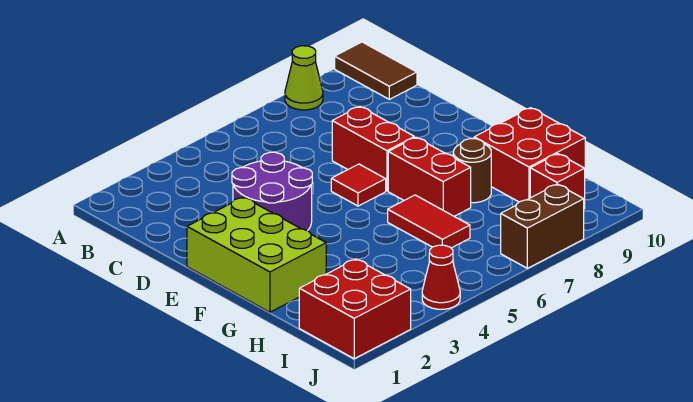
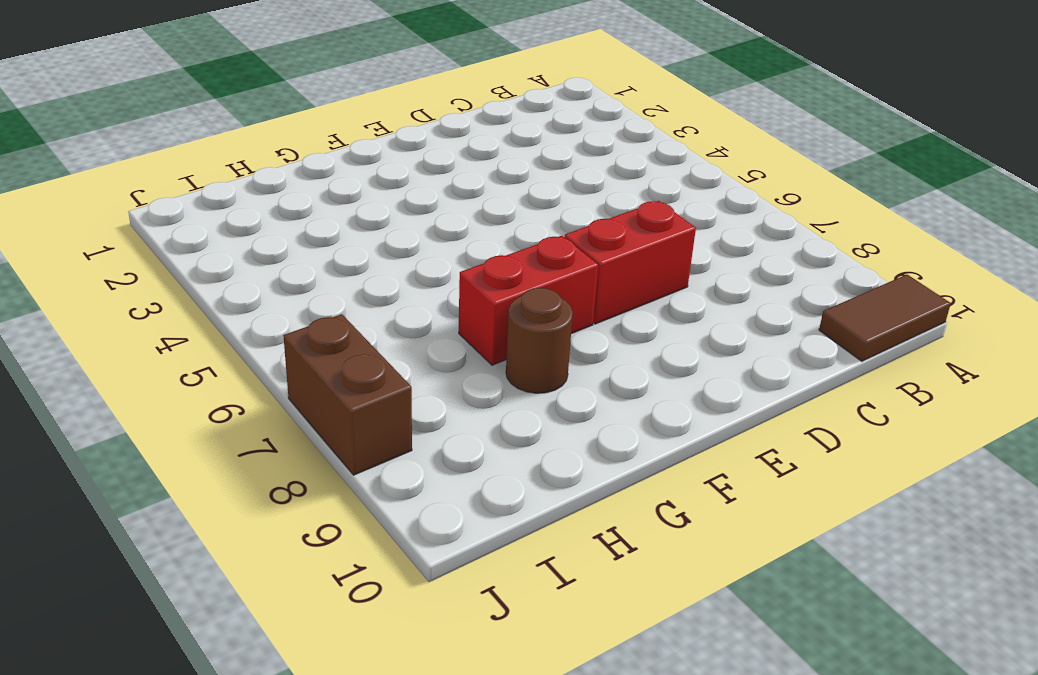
none -> lime cone A8 level 1
none -> purple round brick D3:E4 level 1
none -> lime brick E1:G2 level 1

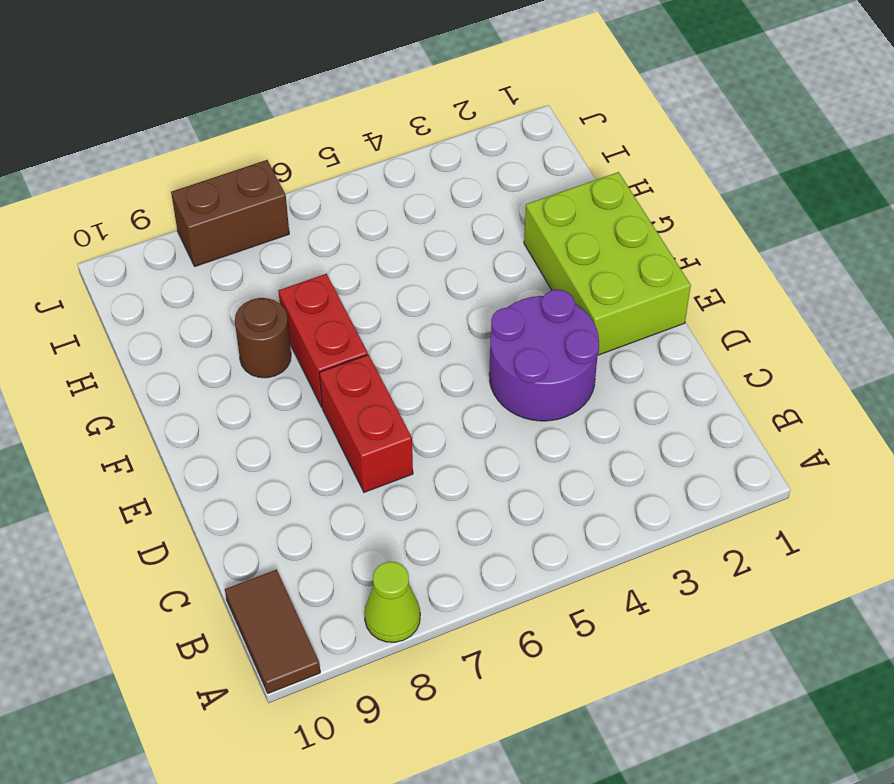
none -> red tile E6 level 1
none -> red tile G6:H6 level 1
none -> red brick G9:H10 level 1

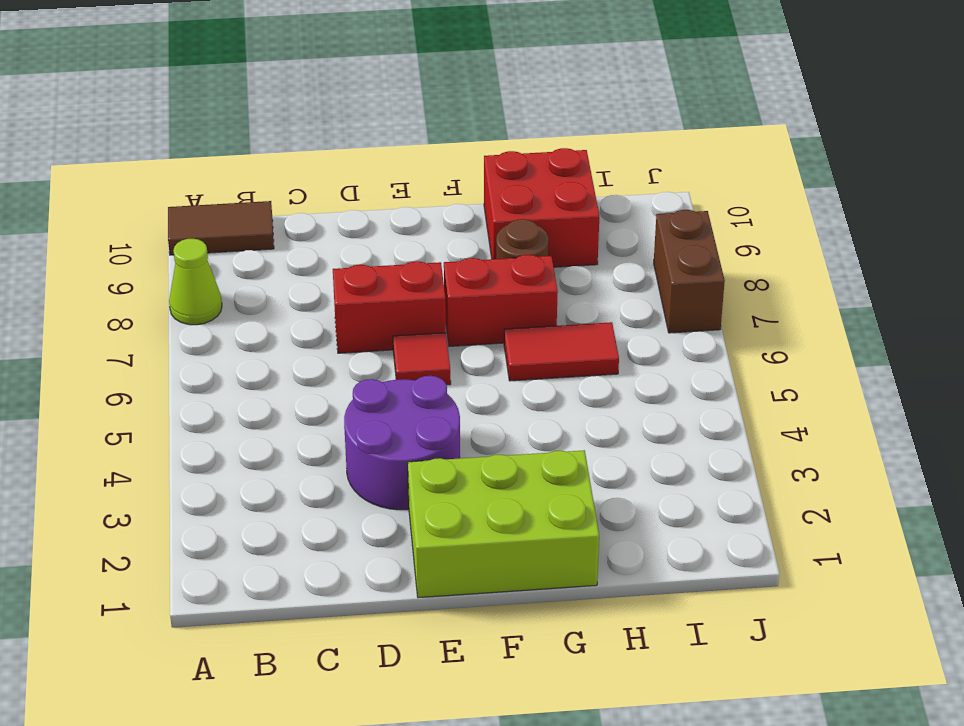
none -> red brick I1:J2 level 1
none -> red brick I9 level 1
none -> red cone J4 level 1

